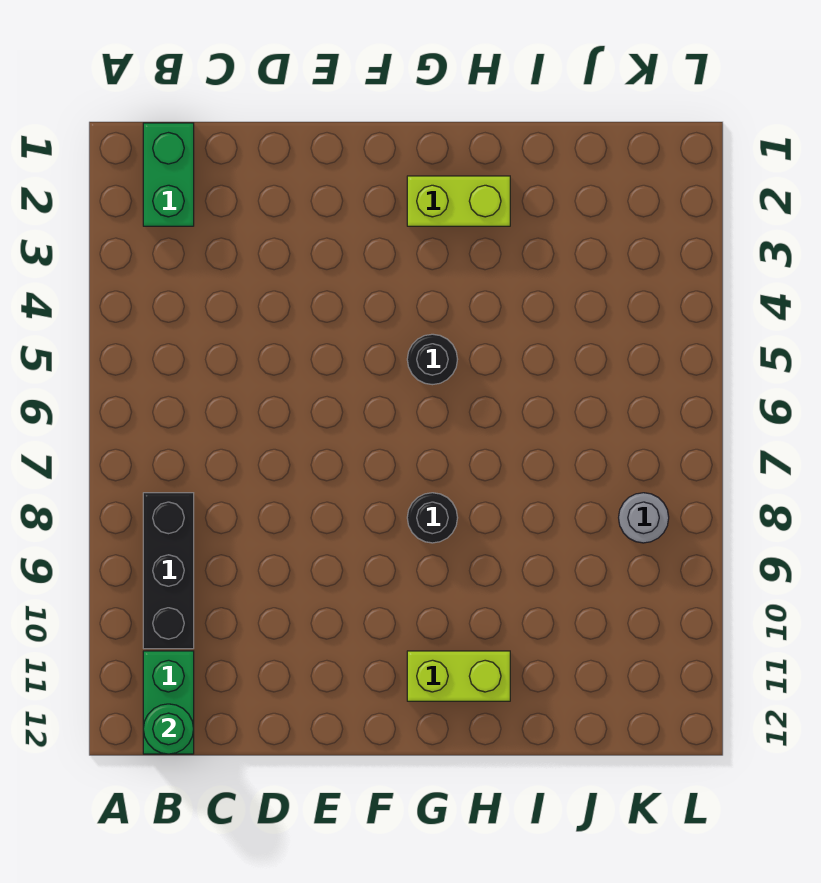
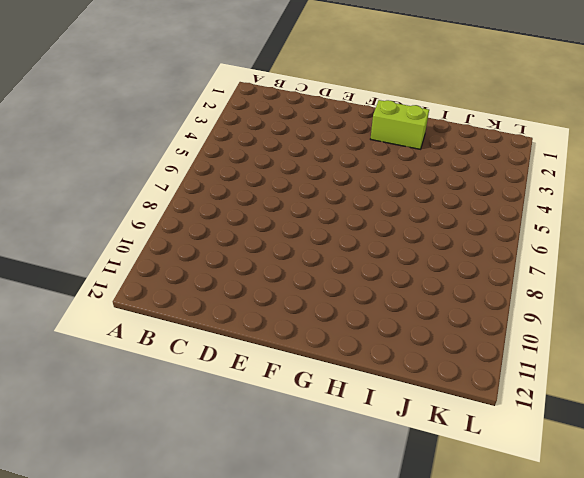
none -> green brick B1:B2 level 1
none -> black brick B8:B10 level 1

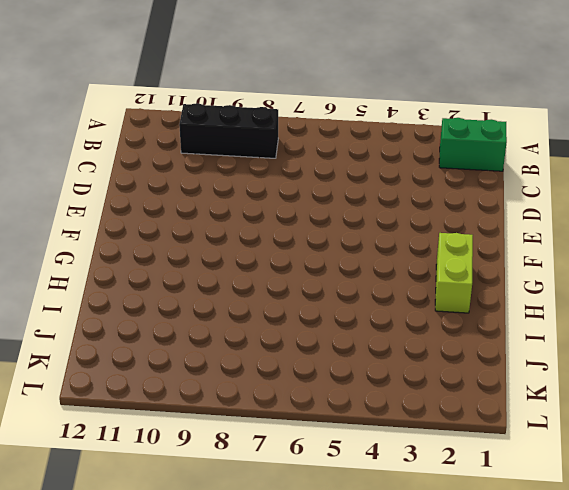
none -> green brick B11:B12 level 1
none -> black round brick G5 level 1

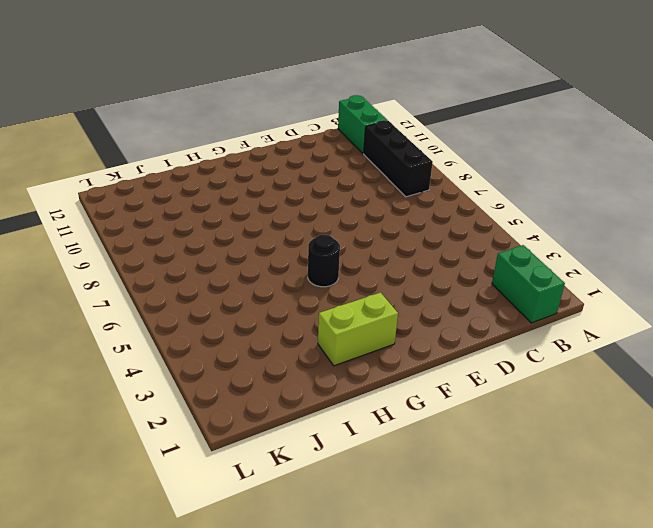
none -> black round brick G8 level 1
none -> lime brick G11:H11 level 1

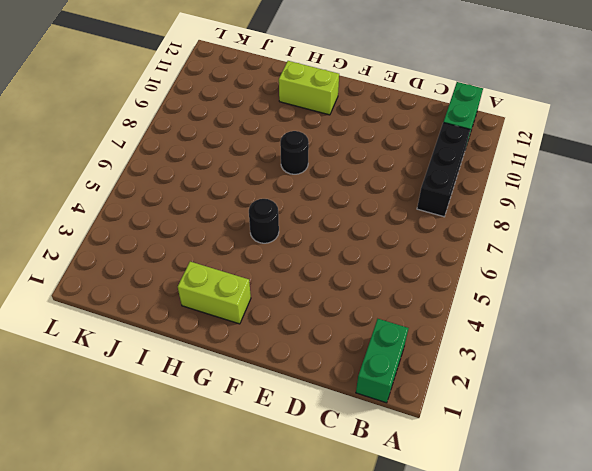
none -> grey round brick K8 level 1
none -> green round brick B12 level 2

